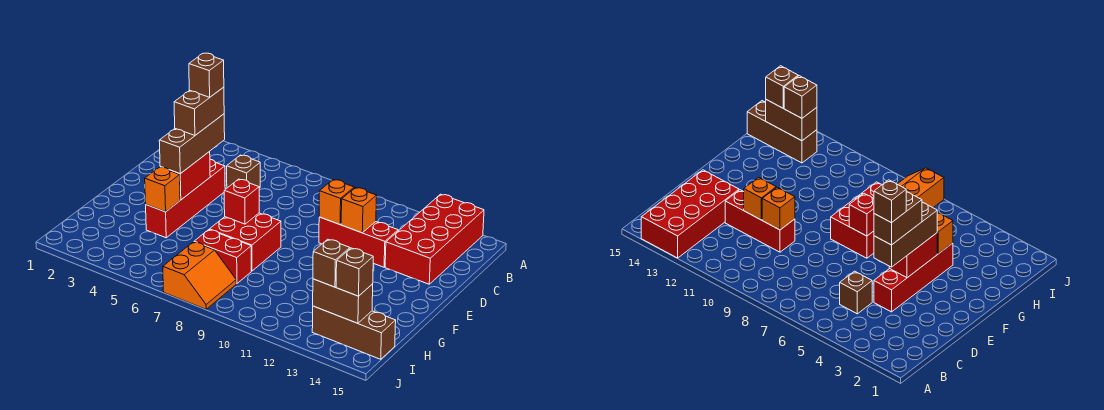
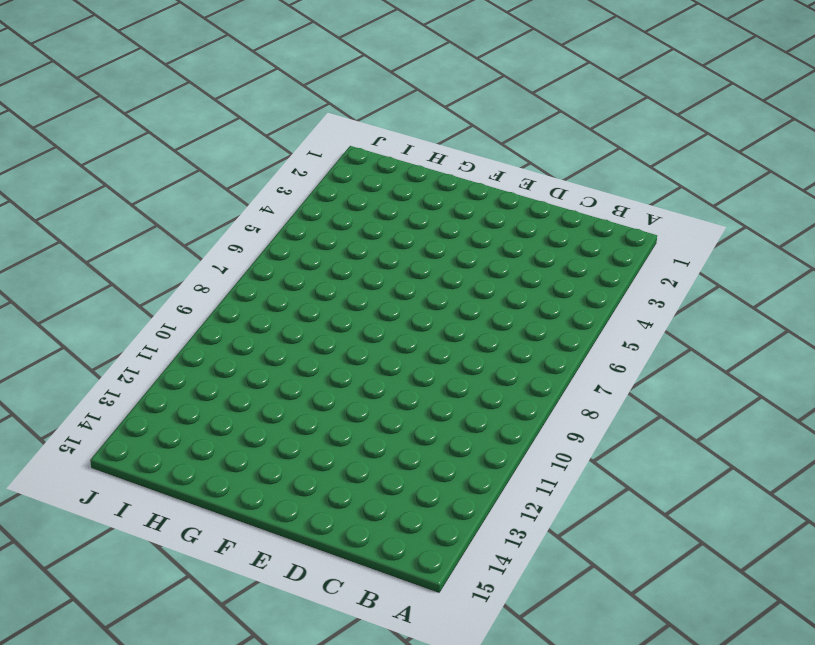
none -> red brick A13:D14 level 1
none -> brown brick C5 level 1
none -> red brick D4:G4 level 1

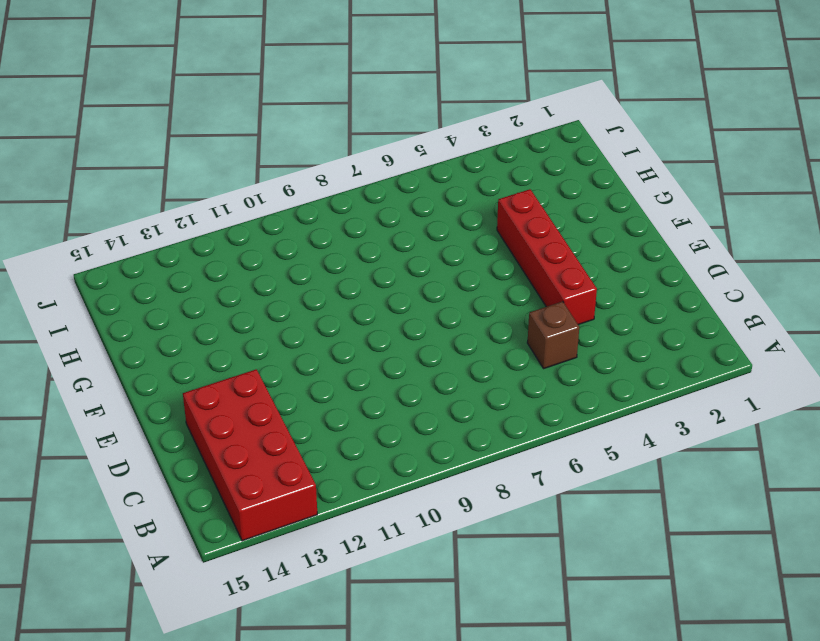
none -> red brick D10:D12 level 1
none -> red brick F7:G8 level 1
none -> red brick H7:H8 level 1

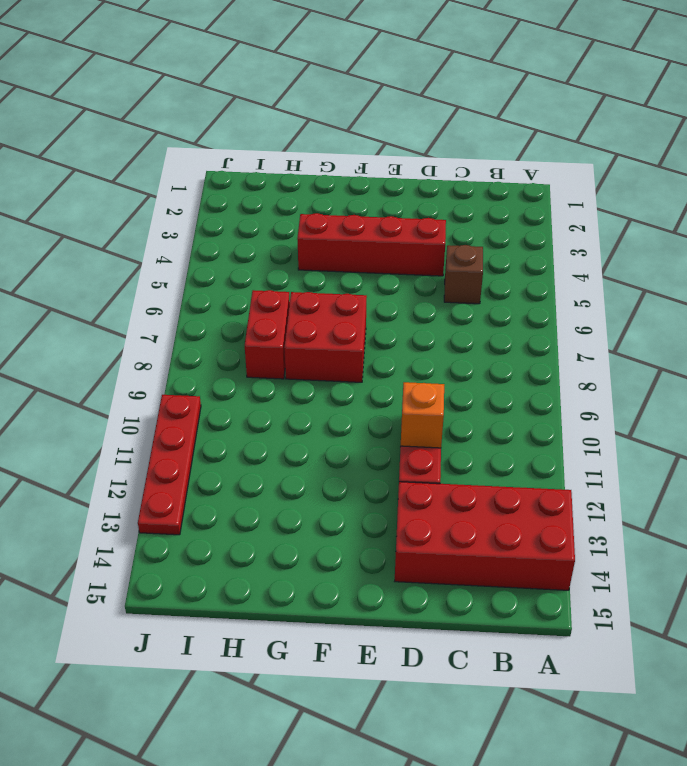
red plate J10:J13 level 1 -> none
none -> orange slope I7:J8 level 1 top 7
none -> brown brick I13:I15 level 1
none -> orange brick D10 level 2

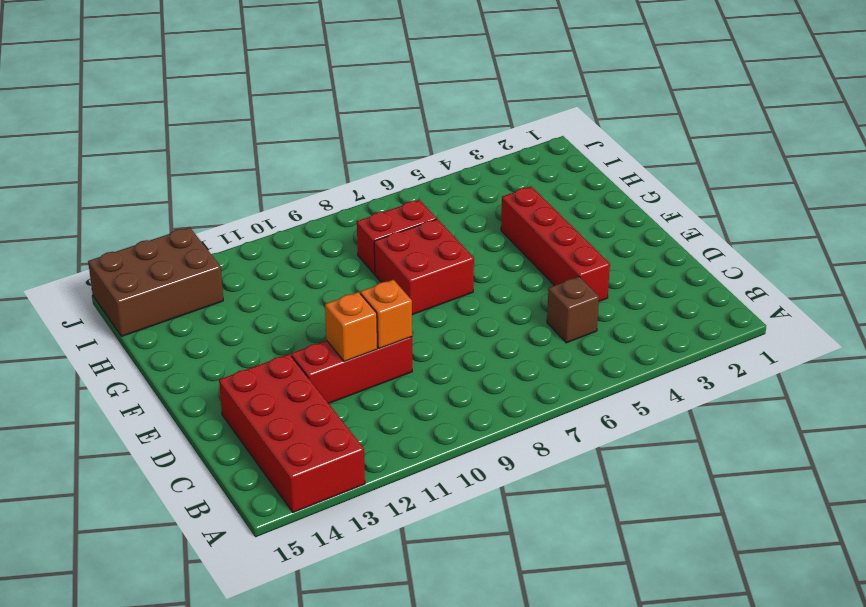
brown brick I13:J15 level 1 -> brown brick I13:I15 level 1
none -> orange slope I7:J8 level 1 top 7
none -> red brick E4:F4 level 2
none -> red brick F7 level 2

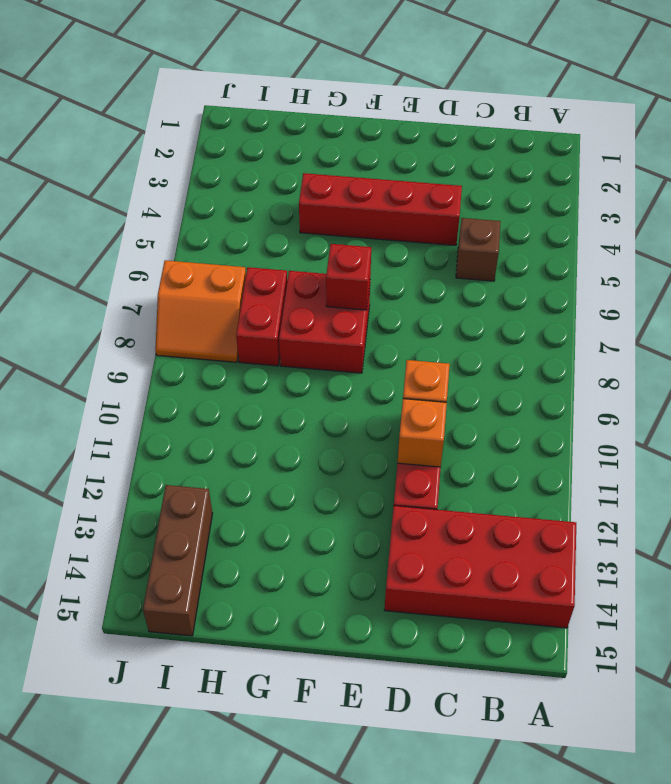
none -> red brick E4:F4 level 2
none -> orange brick G4 level 2
none -> brown brick I13:I14 level 2

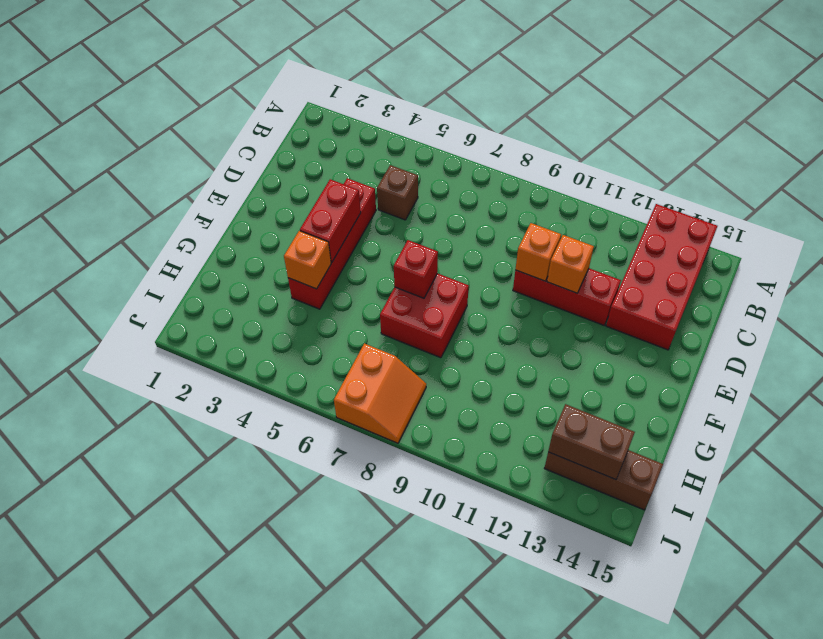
none -> red brick H7:H8 level 1
none -> brown brick D4:F4 level 3
none -> brown brick I13 level 3

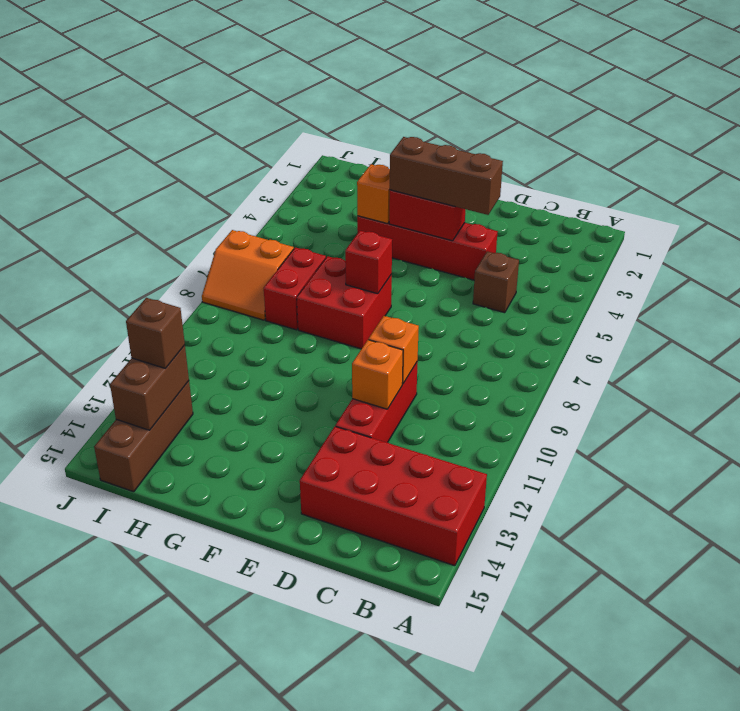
none -> brown brick I14 level 3
none -> brown brick D4:E4 level 4
none -> brown brick D4 level 5

